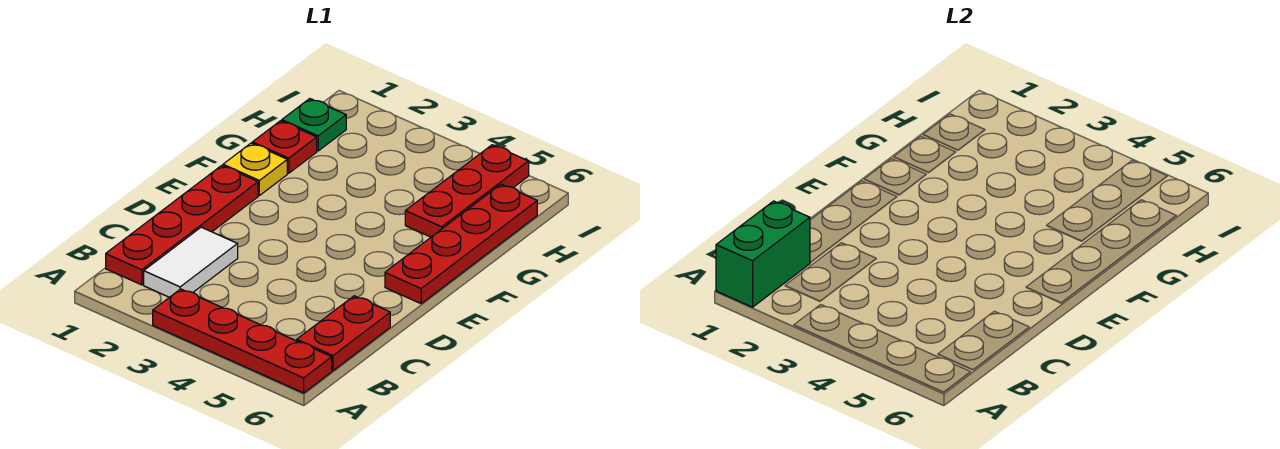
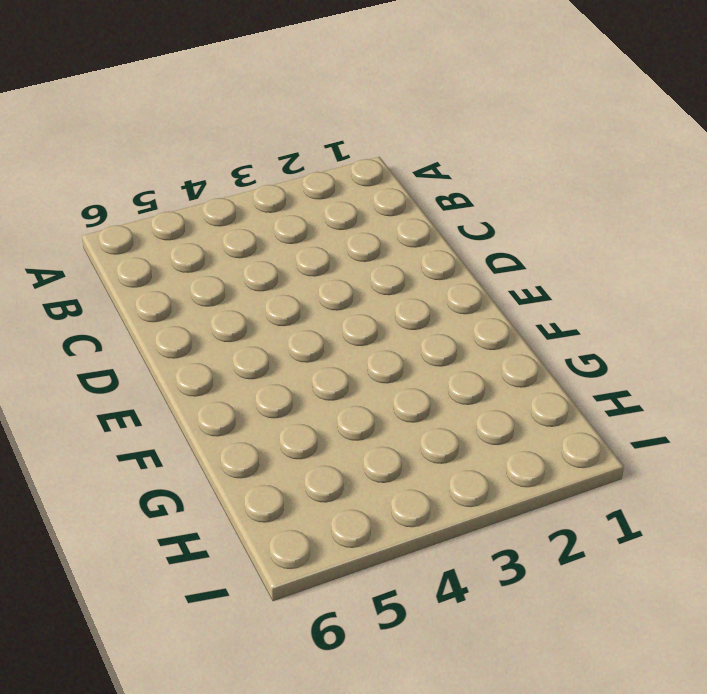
none -> red plate A3:A6 level 1
none -> red plate B1:E1 level 1

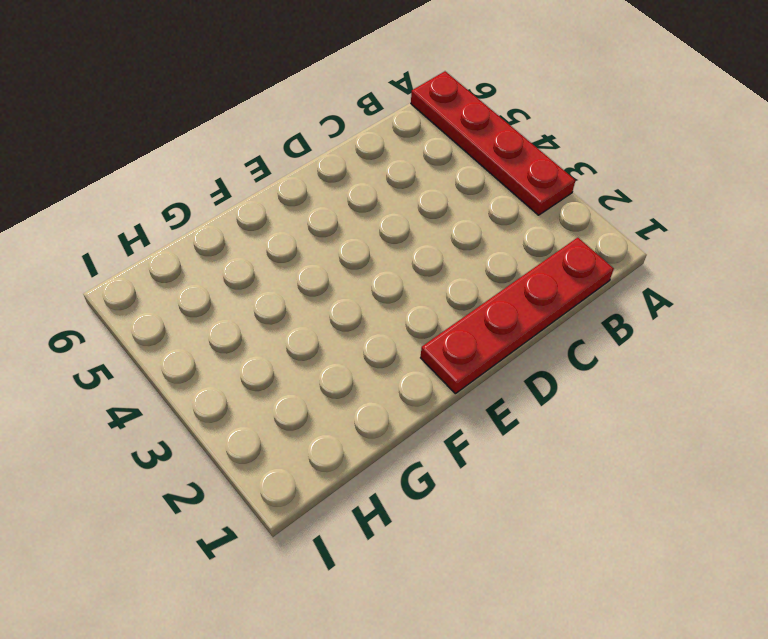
none -> white tile B2:C2 level 1
none -> red plate B6:C6 level 1

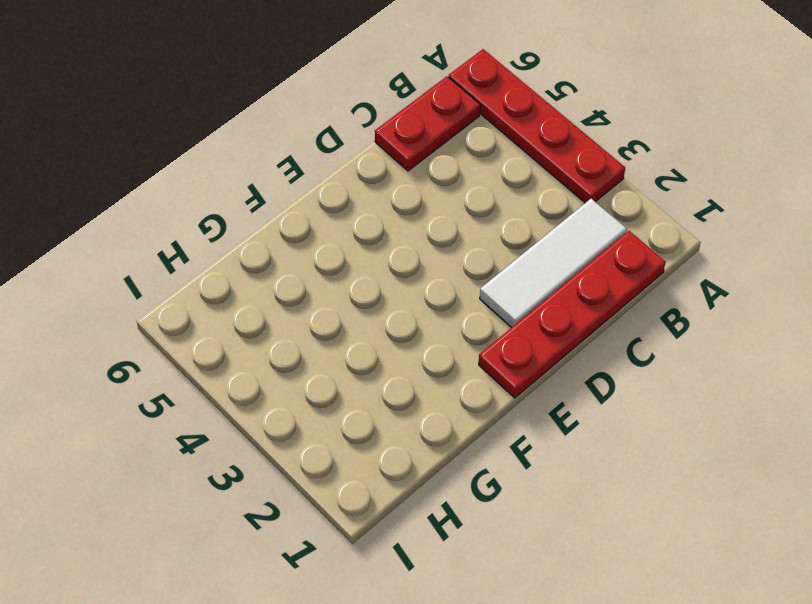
white tile B2:D2 level 1 -> white tile B2:C2 level 1
none -> red plate E6:H6 level 1
none -> yellow plate F1 level 1

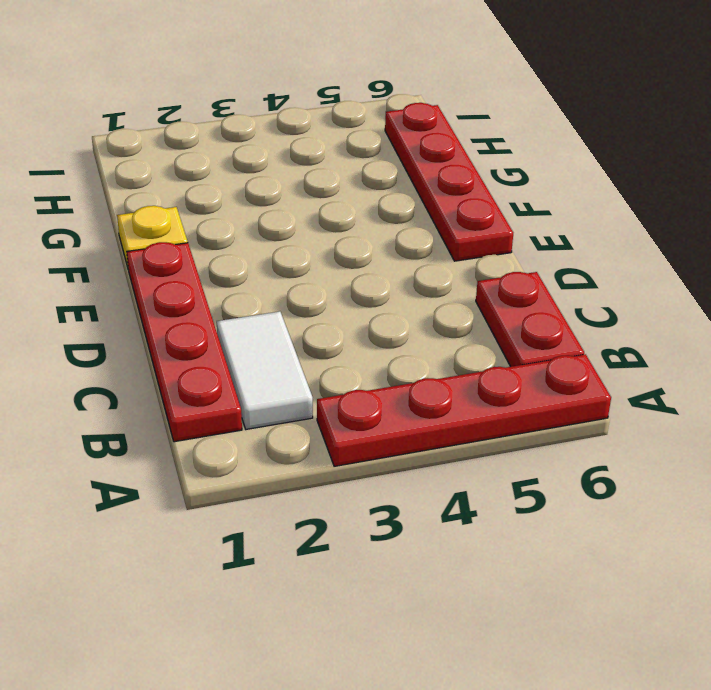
none -> red plate G1 level 1
none -> red plate G5:I5 level 1

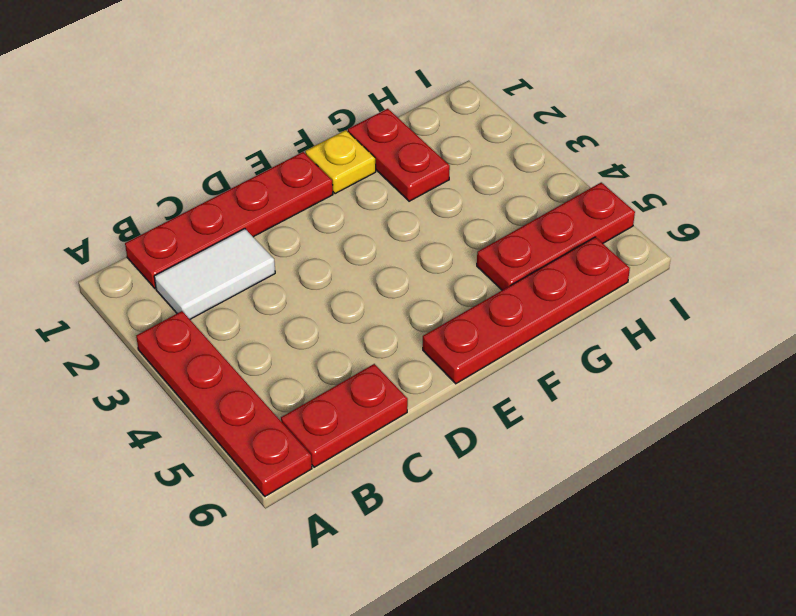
red plate G1:G2 level 1 -> red plate G1 level 1
none -> green plate H1 level 1
none -> green brick A1:B1 level 2

